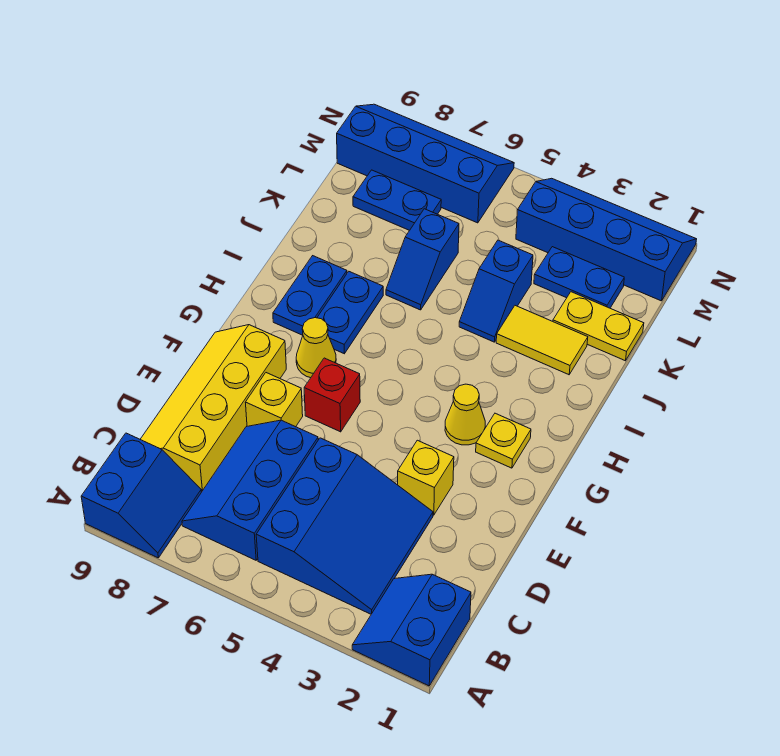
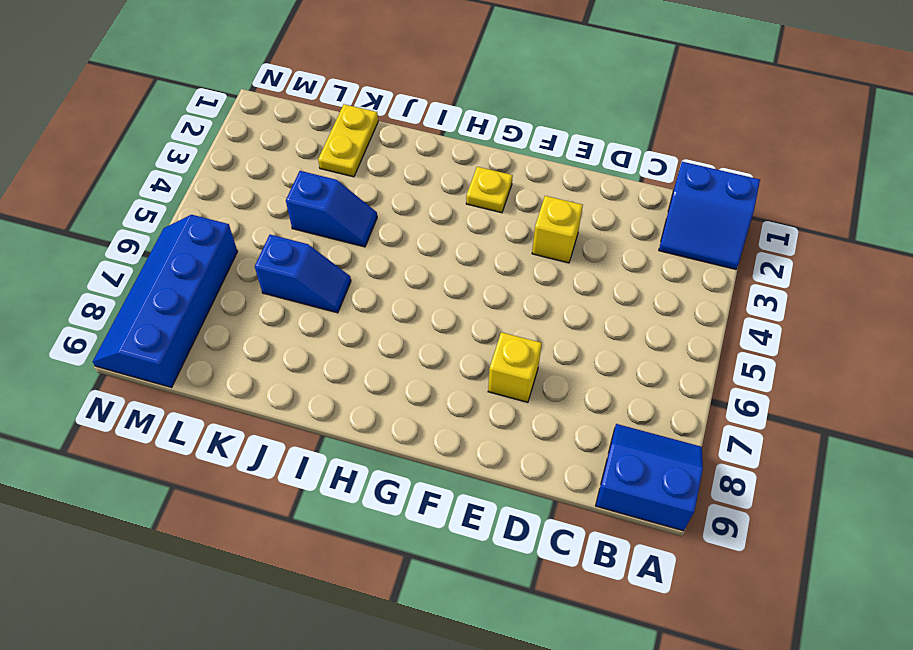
none -> blue slope B3:D5 level 1 top 5
none -> blue slope B6:D7 level 1 top 6
none -> yellow slope C8:F9 level 1 top 8

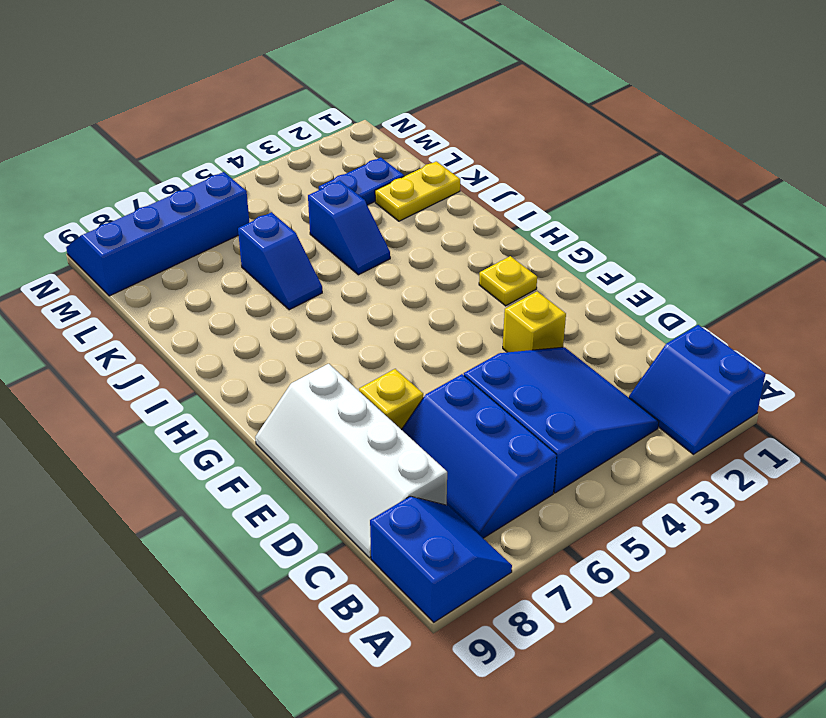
white slope C8:F9 level 1 top 8 -> yellow slope C8:F9 level 1 top 8
none -> red brick F6 level 1
none -> yellow cone G3 level 1
none -> yellow cone G7 level 1

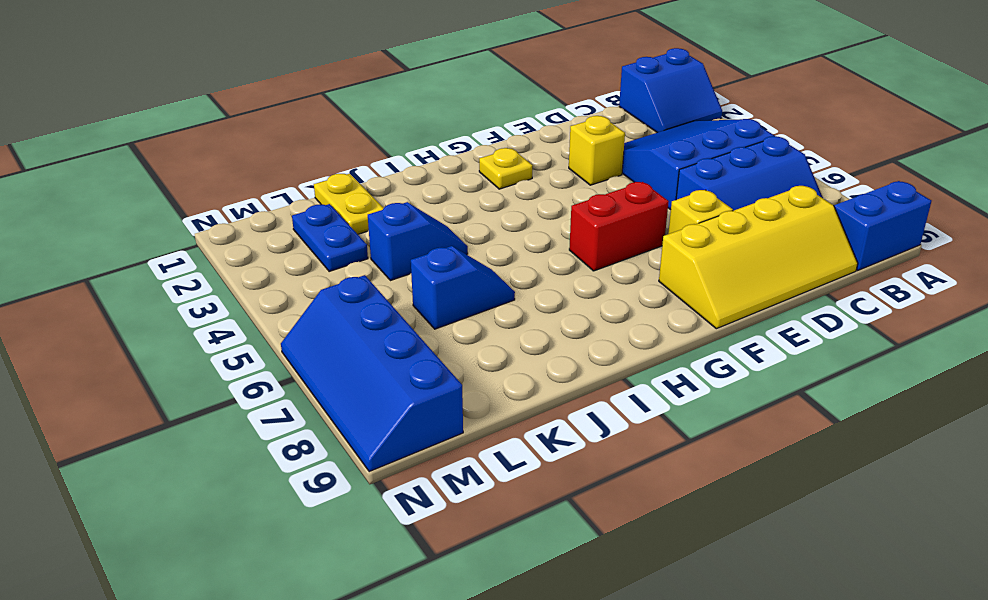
red brick F6:G6 level 1 -> red brick F6 level 1
none -> yellow cone G3 level 1
none -> yellow cone G7 level 1
none -> blue plate H7:I7 level 1

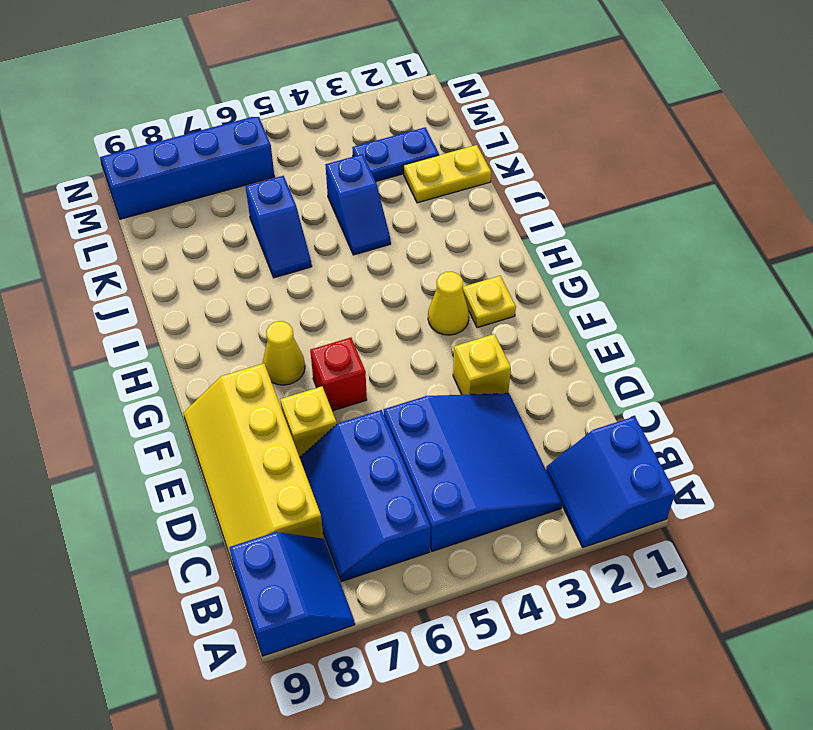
none -> blue plate H7:I7 level 1
none -> blue plate H8:I8 level 1
none -> yellow tile J2:J3 level 1

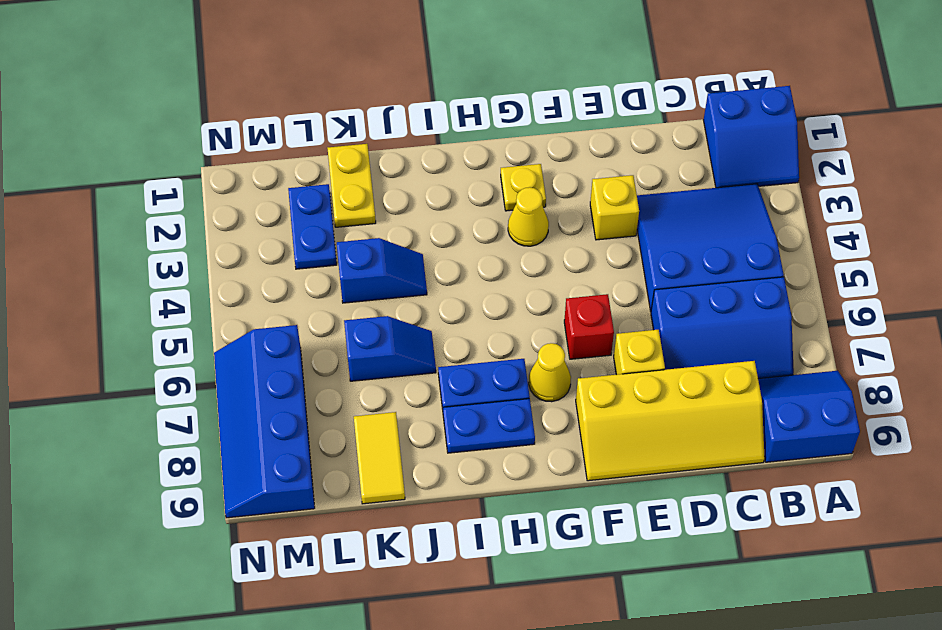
yellow tile K8:K9 level 1 -> yellow tile J2:J3 level 1
none -> blue plate L7:L8 level 1
none -> blue slope M1:N4 level 1 top M

